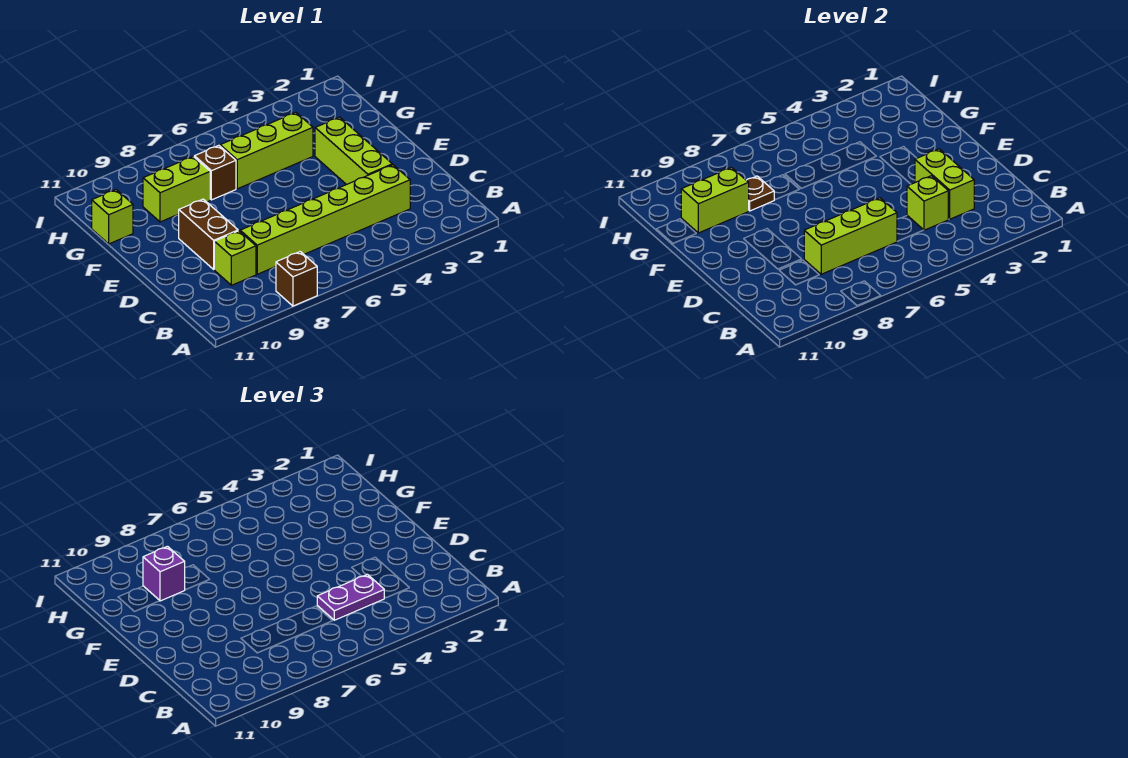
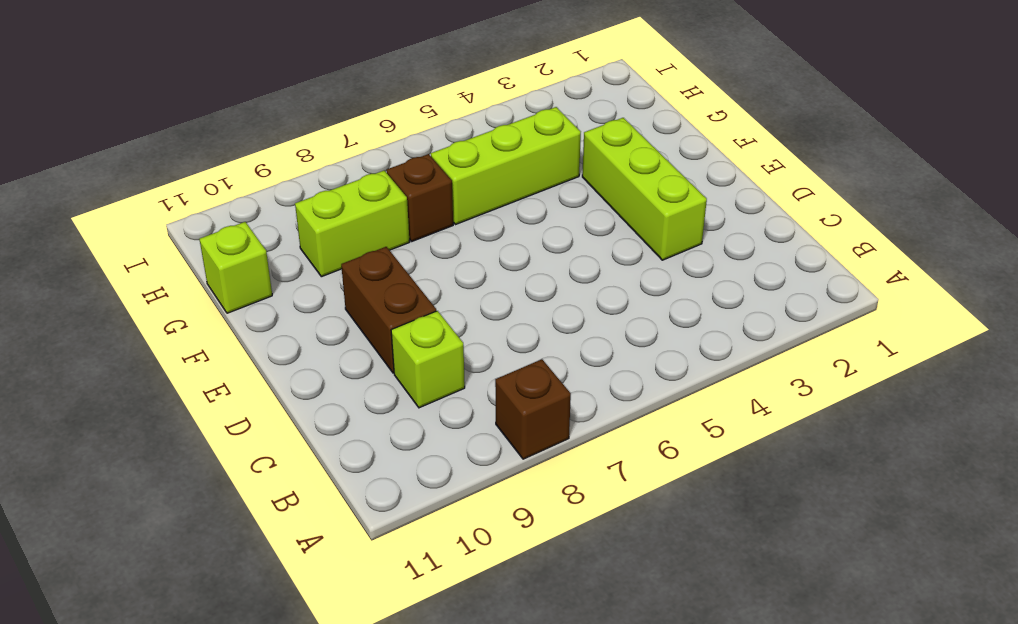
none -> lime brick C3:C8 level 1
none -> lime brick C3:D3 level 2
none -> lime brick C4 level 2

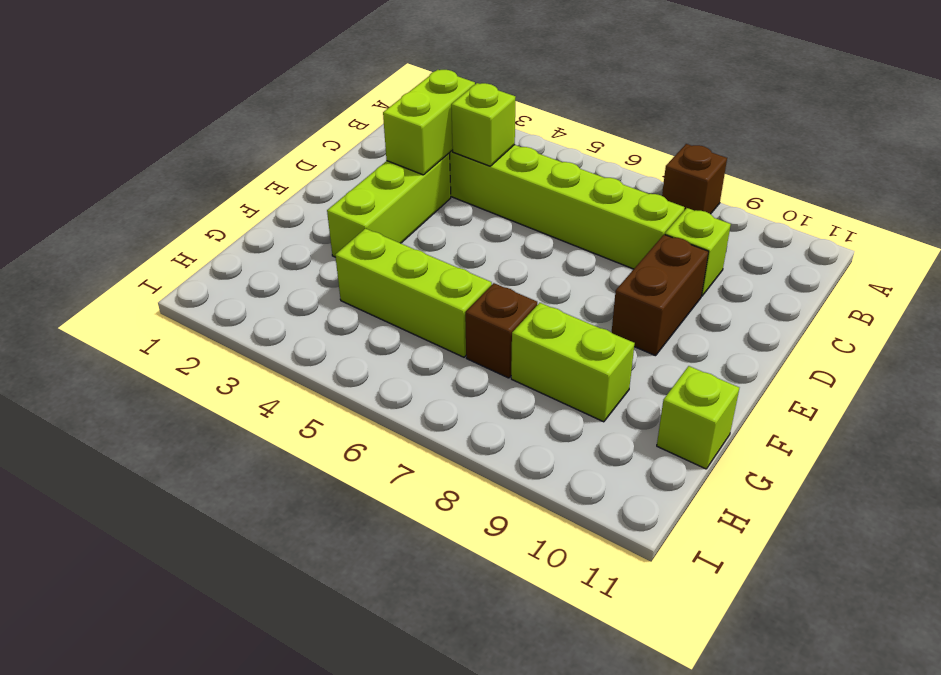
none -> lime brick C6:C8 level 2
none -> brown plate G8 level 2
none -> lime brick G9:G10 level 2

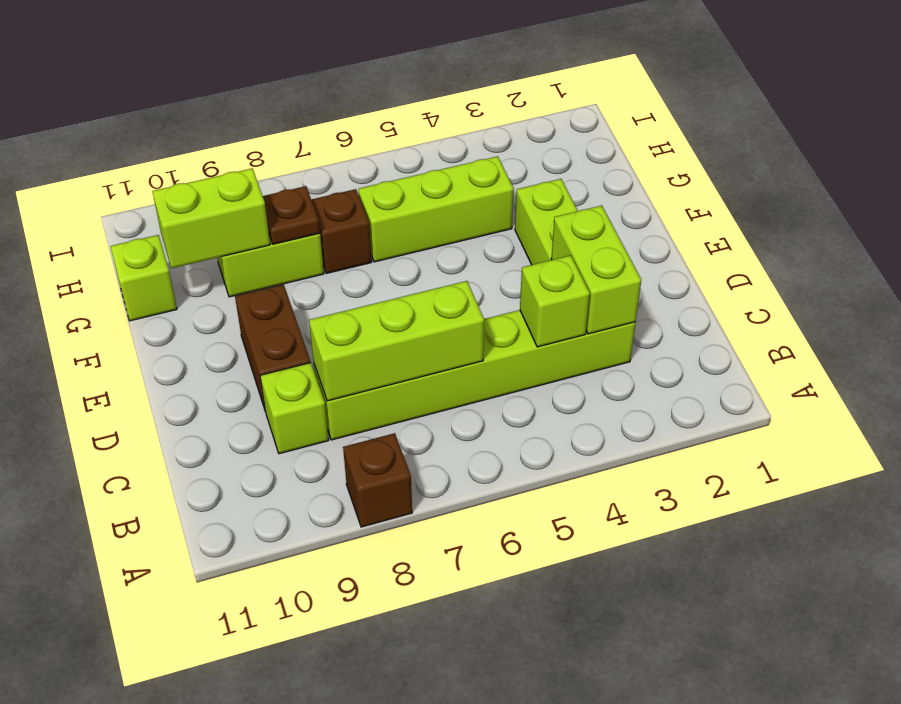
none -> purple plate C4:C5 level 3
none -> purple brick G9 level 3

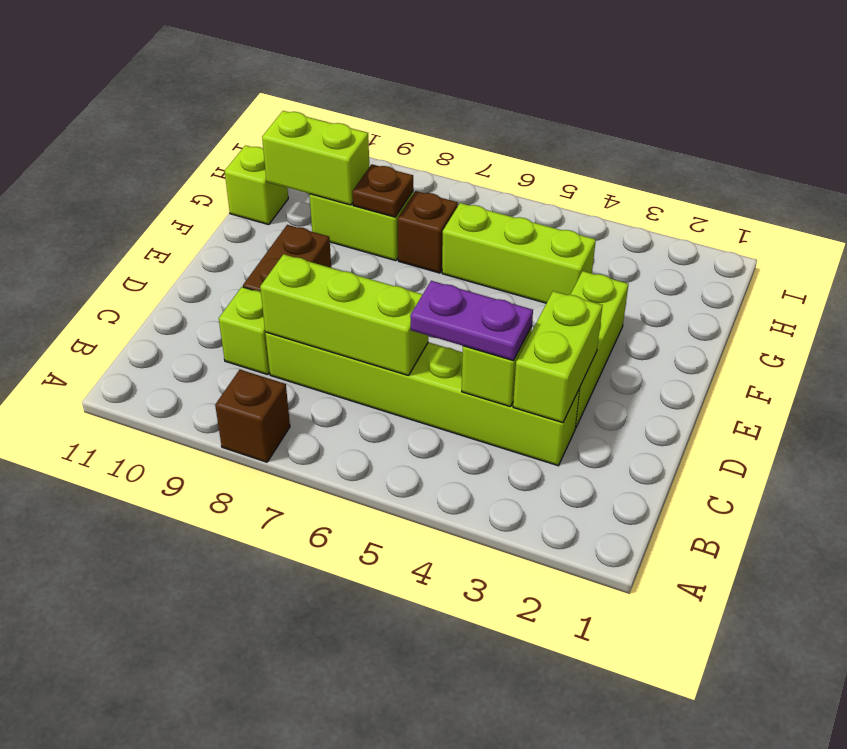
none -> purple brick G9 level 3

